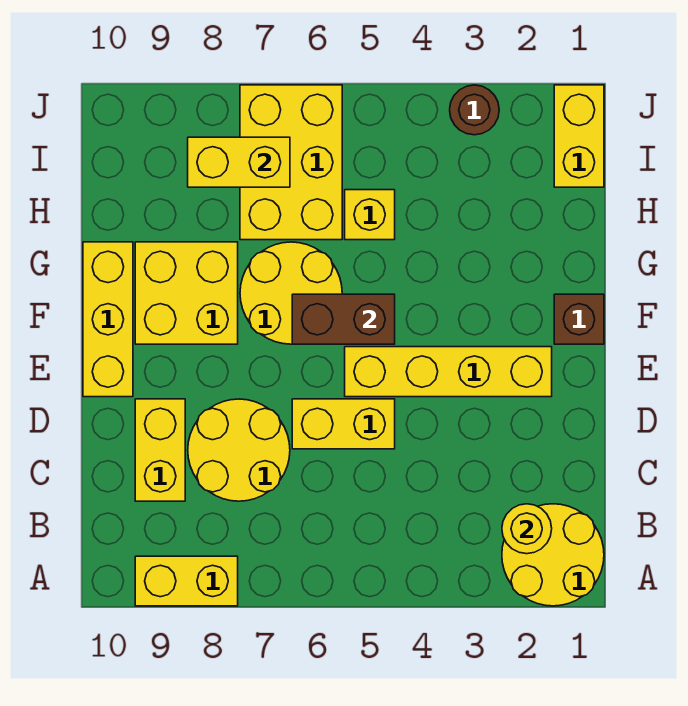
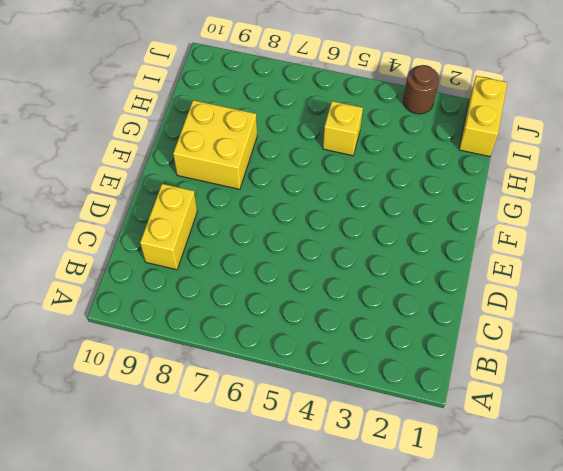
none -> yellow round brick A1:B2 level 1
none -> yellow brick A8:A9 level 1
none -> yellow round brick C7:D8 level 1

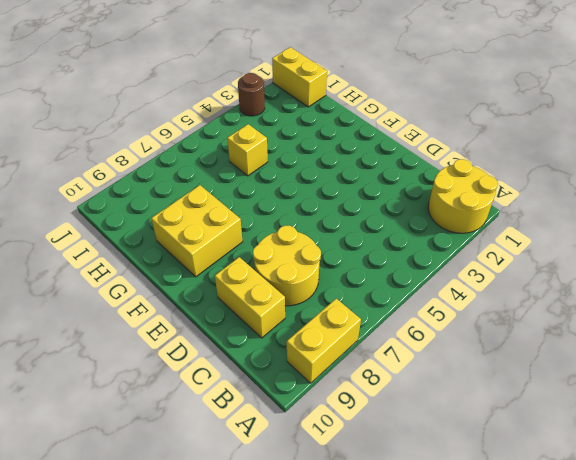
none -> yellow brick D5:D6 level 1
none -> yellow brick E2:E5 level 1
none -> yellow brick E10:G10 level 1

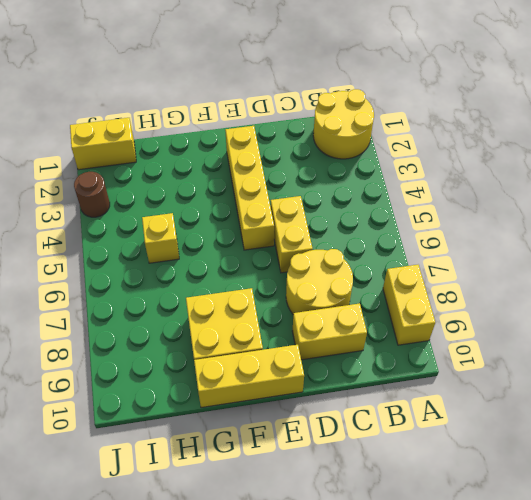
none -> brown brick F1 level 1
none -> yellow round brick F6:G7 level 1
none -> yellow brick H6:J7 level 1

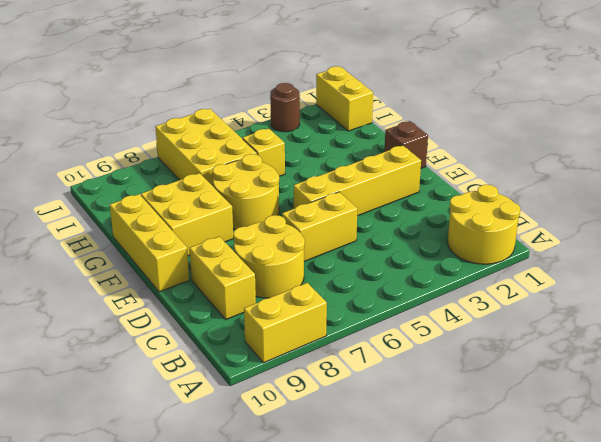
none -> yellow round brick B2 level 2
none -> brown brick F5:F6 level 2
none -> yellow brick I7:I8 level 2

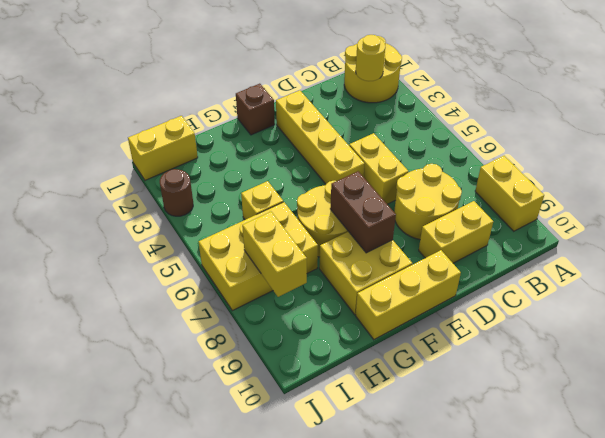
brown brick F7:F8 level 2 -> brown brick F5:F6 level 2

